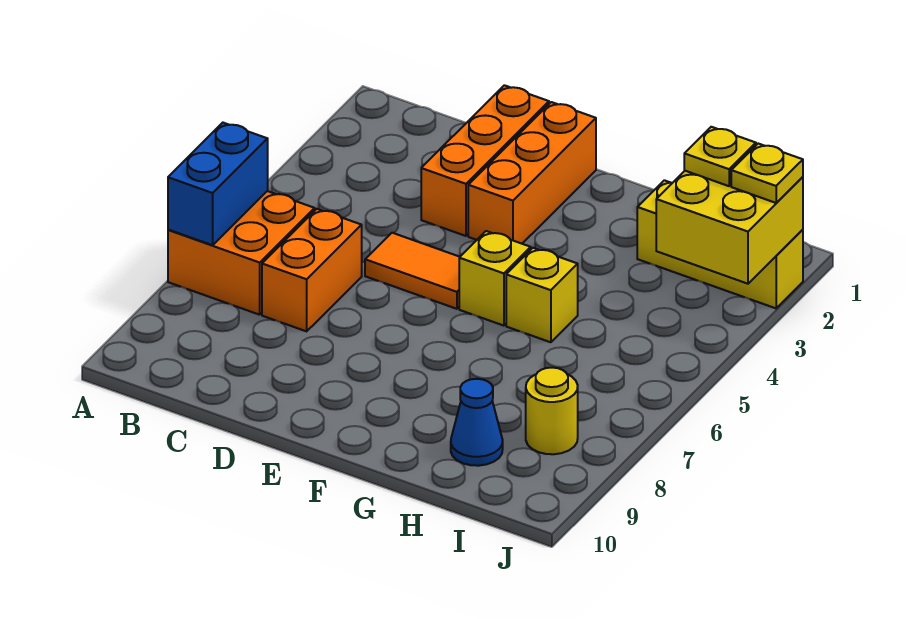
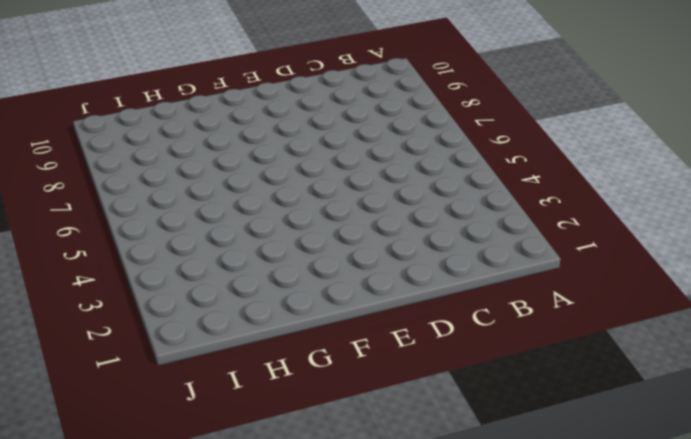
none -> orange brick A6:B7 level 1
none -> orange brick C6:C7 level 1
none -> orange brick D1:D3 level 1

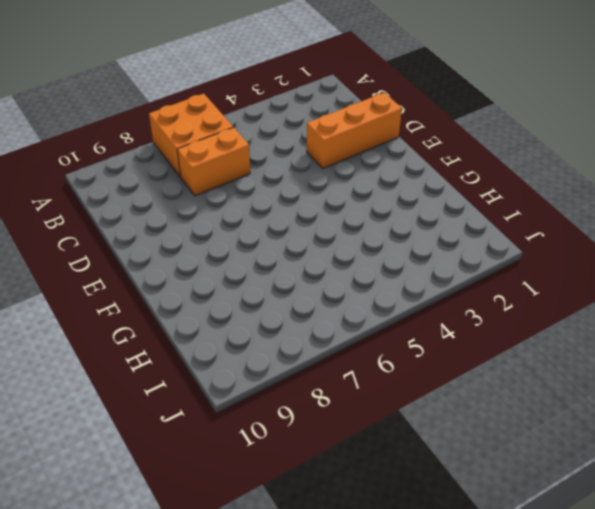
none -> orange tile D5:E5 level 1
none -> orange brick E1:E3 level 1
none -> yellow brick F5 level 1

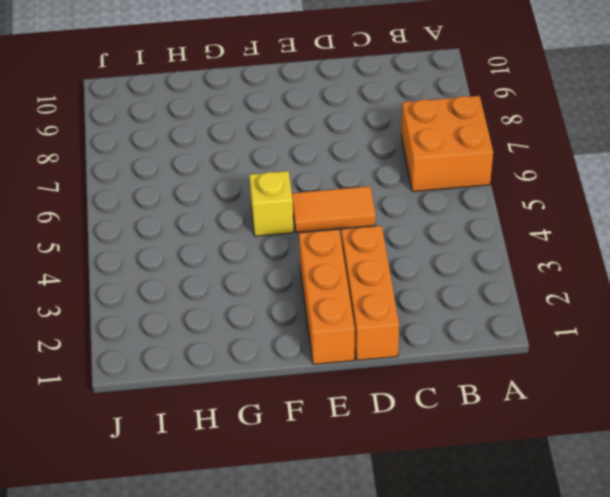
none -> orange brick C6:C7 level 1
none -> yellow brick G5 level 1
none -> yellow brick H2:J2 level 1

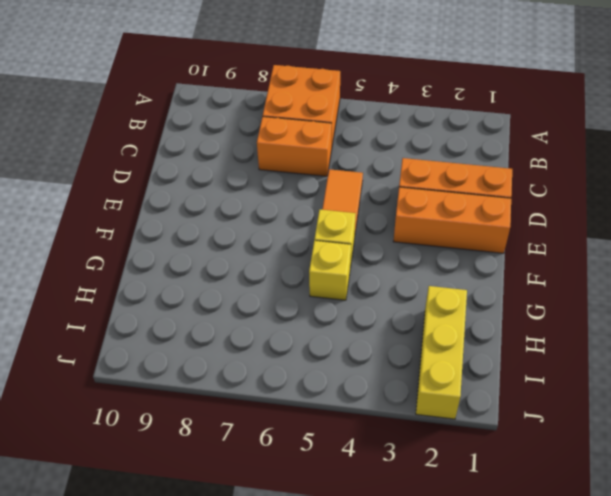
none -> blue cone H9 level 1
none -> yellow round brick I8 level 1
none -> blue brick A6:A7 level 2

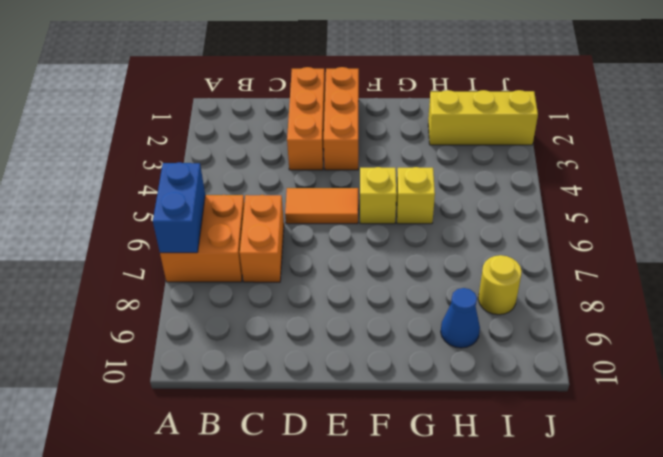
none -> yellow brick I2:J3 level 2
none -> yellow plate I2 level 3
none -> yellow plate J2 level 3

